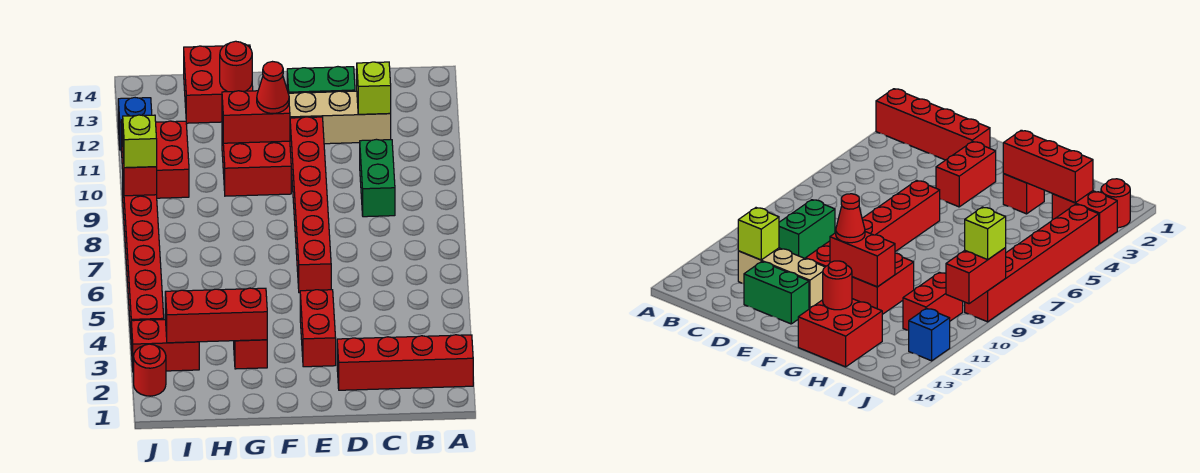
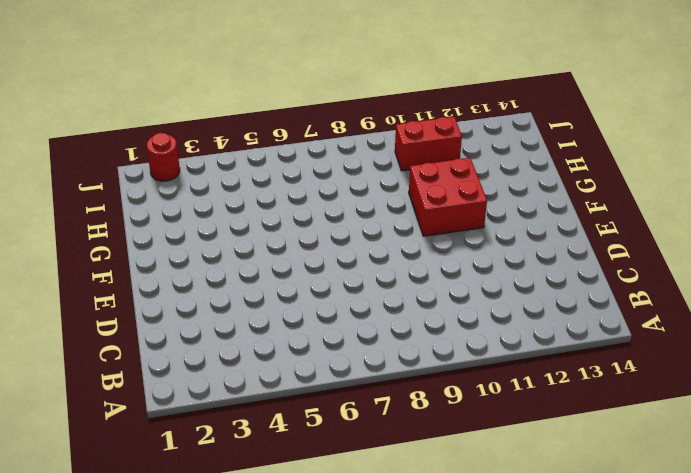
none -> red brick A2:D2 level 1
none -> green brick C9:C10 level 1
none -> tan brick C12:E12 level 1

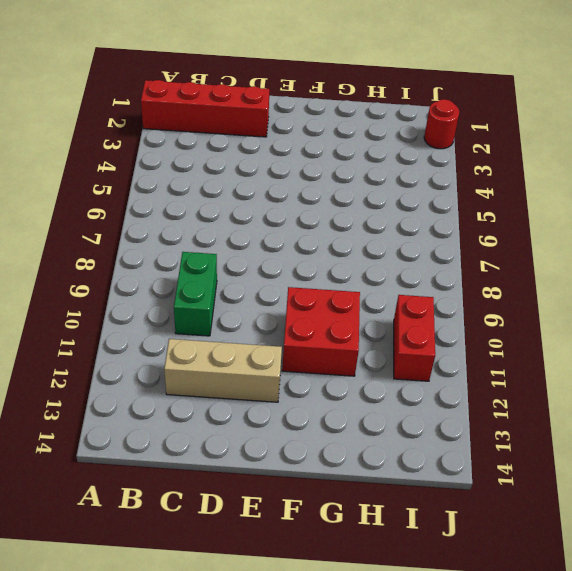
none -> green brick D13:E13 level 1
none -> red brick E3:E4 level 1
none -> red brick E6:E11 level 1

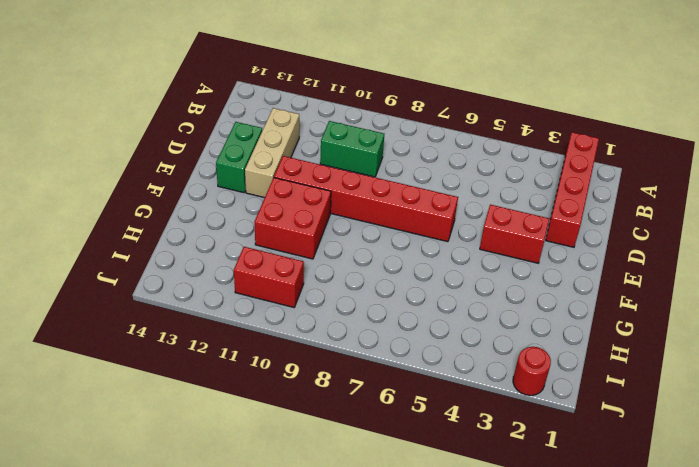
none -> red brick G3 level 1
none -> red brick G13:H14 level 1
none -> red brick I3:J3 level 1

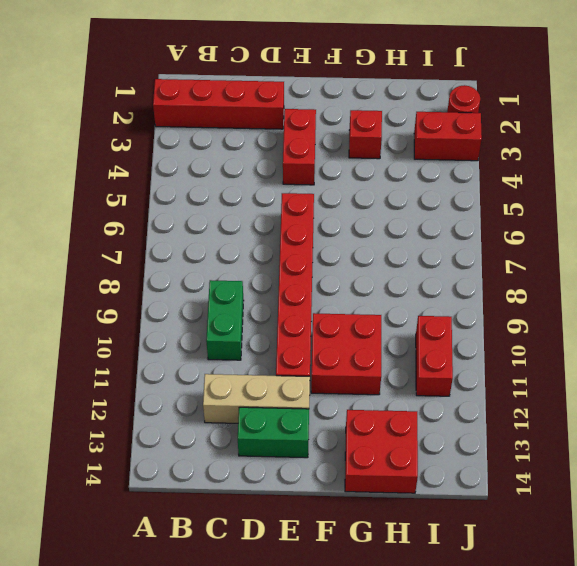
none -> red brick J4:J9 level 1
none -> blue brick J12 level 1
none -> lime brick C12 level 2

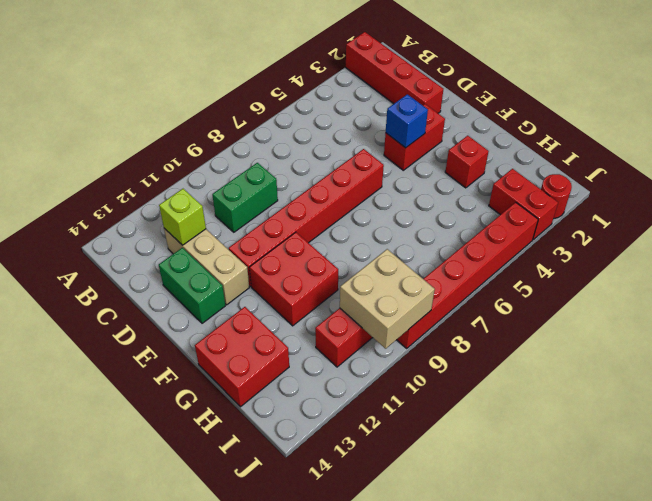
blue brick E4 level 2 -> blue brick J12 level 1
tan brick I9:J10 level 2 -> red brick J9:J10 level 2
none -> red brick F11:G11 level 2
none -> red brick G3:I3 level 2
none -> red round brick G13 level 2

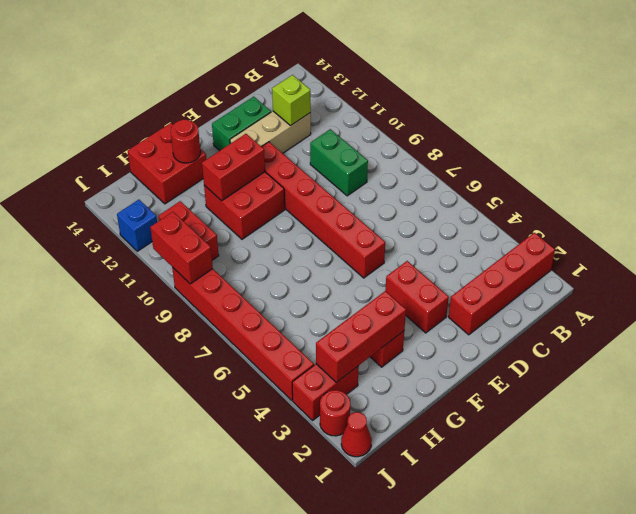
red cone J1 level 1 -> red cone F11 level 3
none -> lime brick J9 level 3

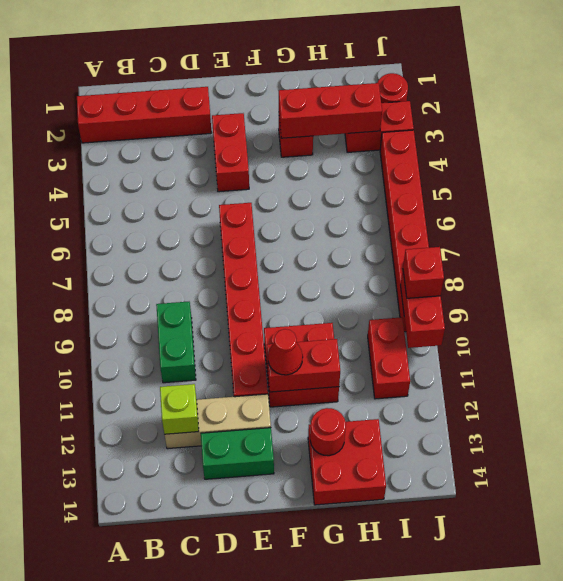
red brick J9 level 3 -> lime brick J9 level 3
none -> blue brick J12 level 1

